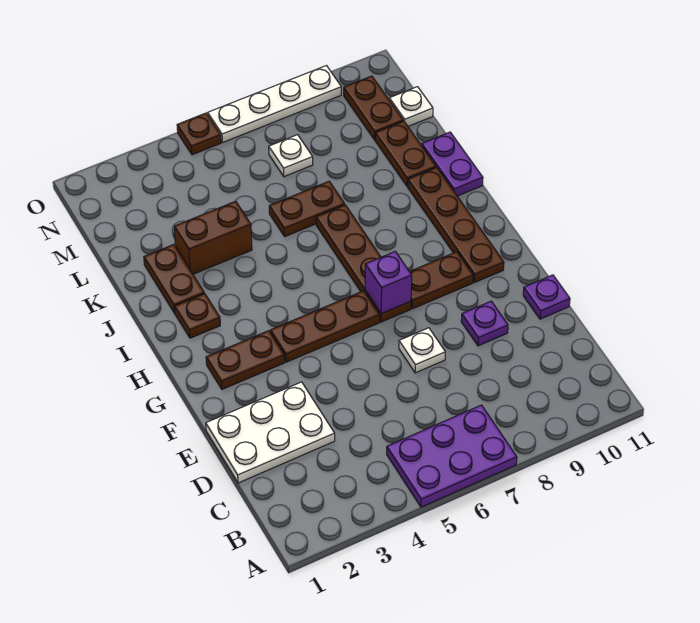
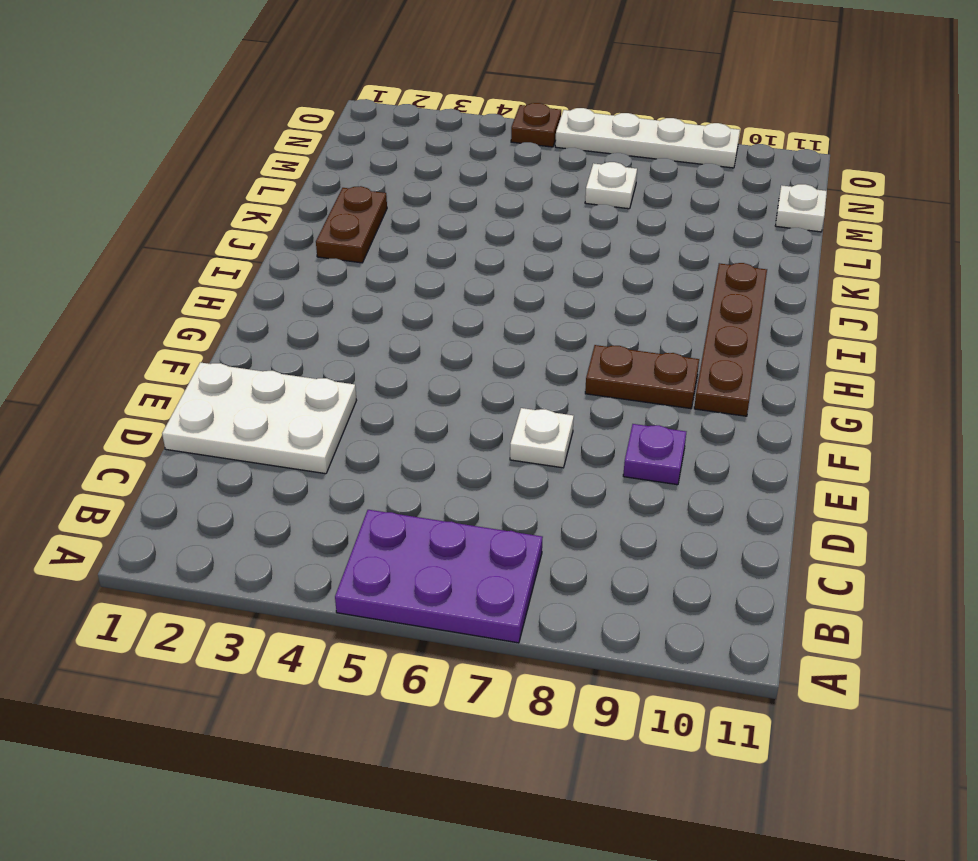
none -> purple plate E11 level 1
none -> brown plate G2:G3 level 1
none -> brown plate G4:G6 level 1

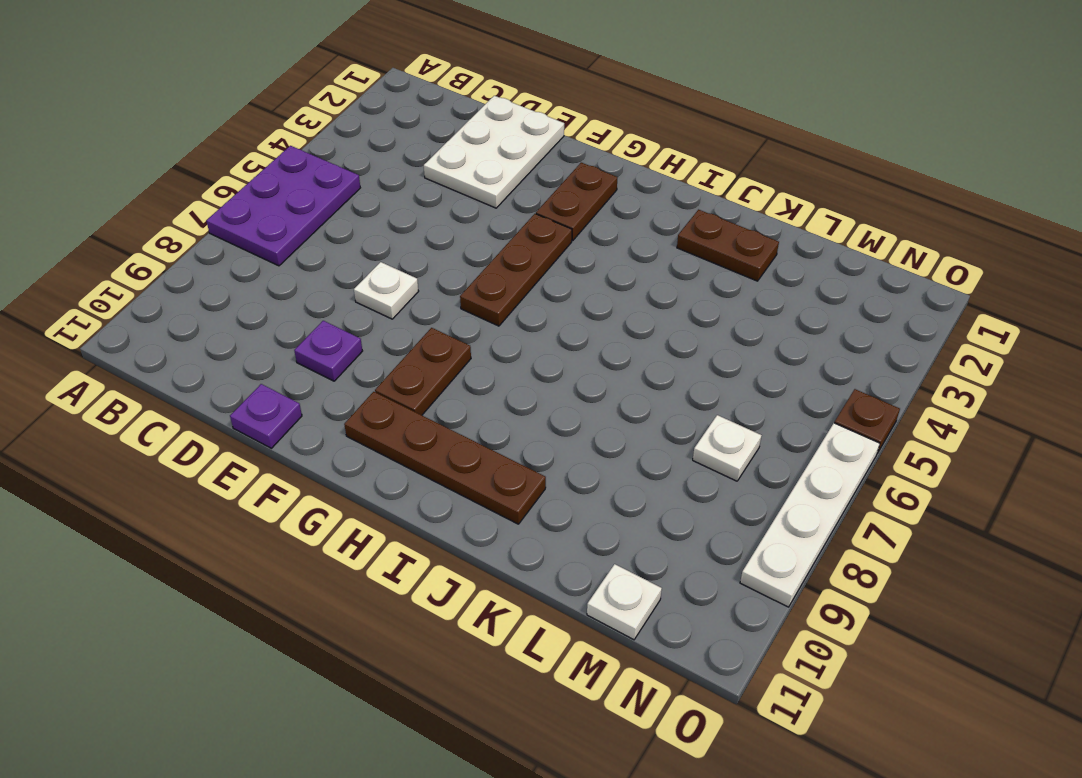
none -> brown plate G7:J7 level 1
none -> brown plate I2 level 1
none -> purple plate J11:K11 level 1

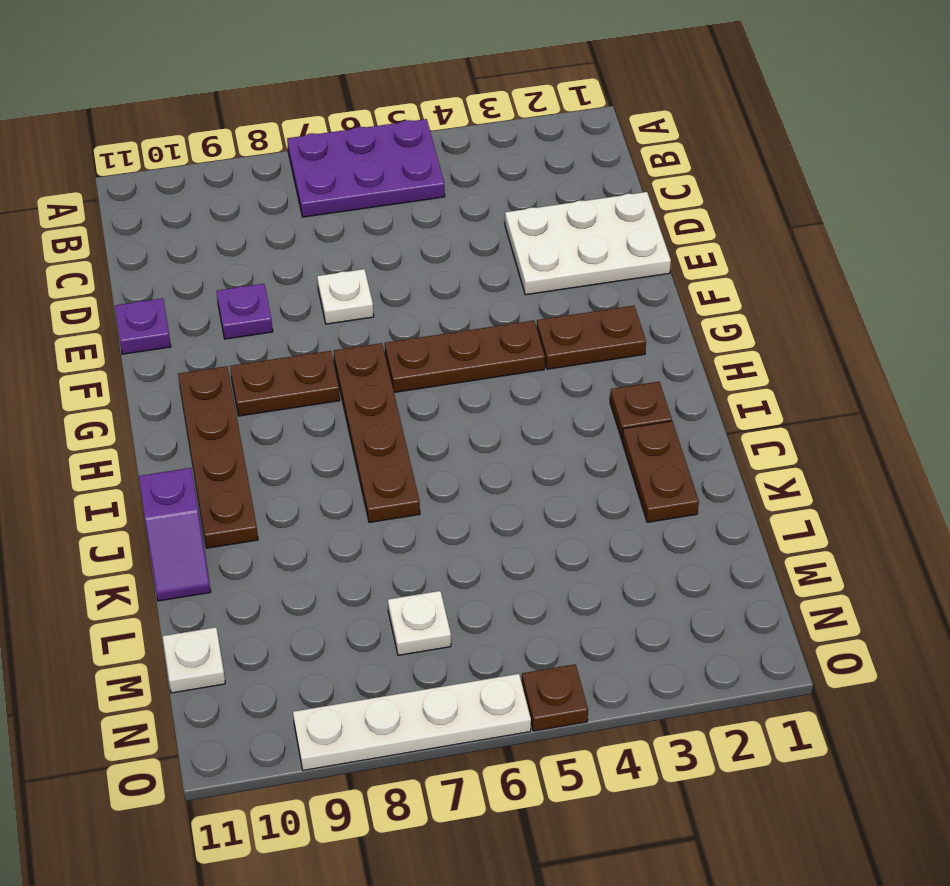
purple slope J11:K11 level 1 top J -> purple plate J11:K11 level 1
none -> brown brick K3:K4 level 1
none -> brown plate K6:K7 level 1
none -> brown plate K10:L10 level 1

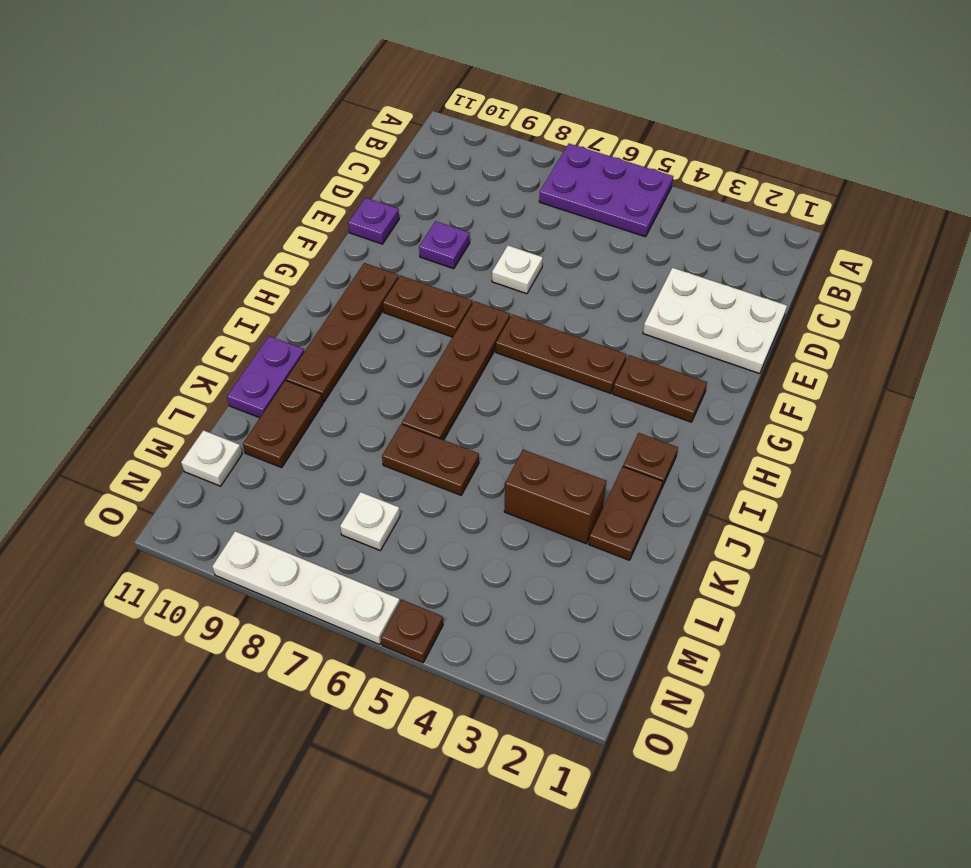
none -> brown plate M10:N10 level 1
none -> purple brick G7 level 2

